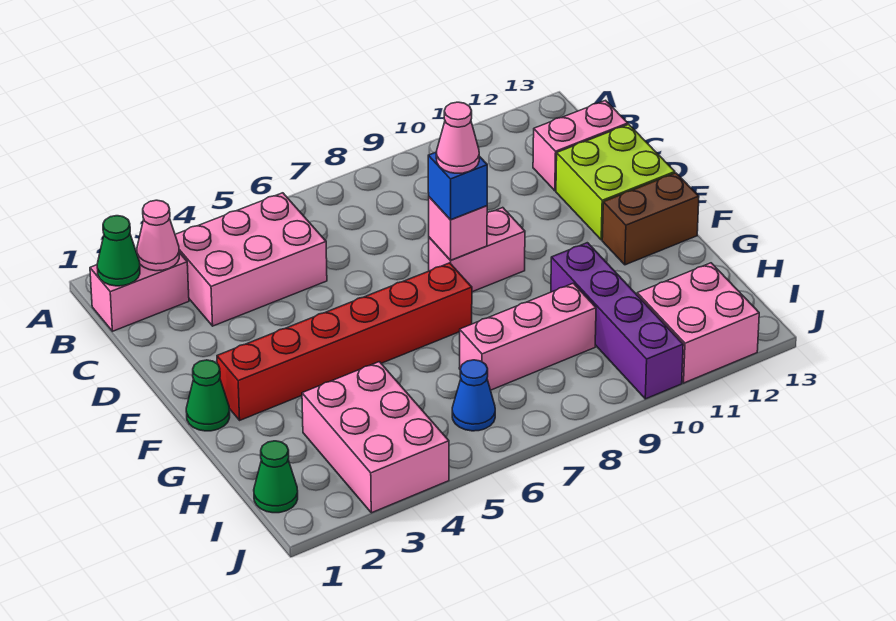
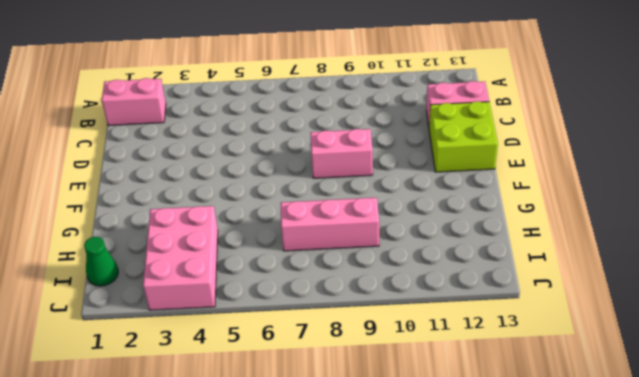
none -> pink brick B3:C5 level 1
none -> green cone F1 level 1
none -> red brick F2:F7 level 1

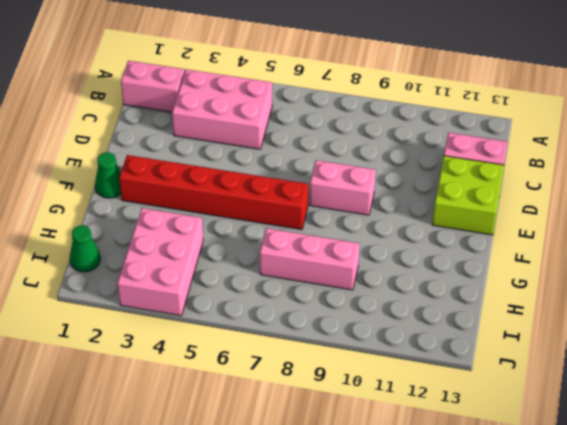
none -> brown brick F12:F13 level 1
none -> purple brick G10:J10 level 1
none -> blue cone I6 level 1

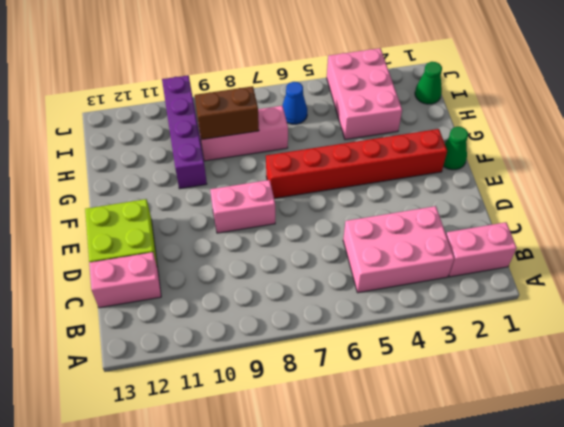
brown brick H8:H9 level 2 -> brown brick F12:F13 level 1
none -> pink brick I11:J12 level 1
none -> green cone B1 level 2
none -> pink cone B2 level 2

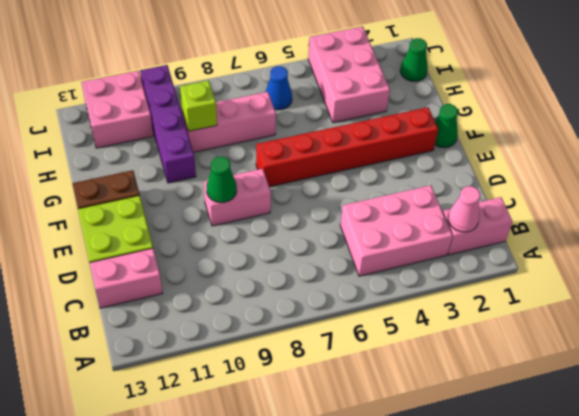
green cone E9 level 2 -> green cone B1 level 2
lime brick H9 level 2 -> none
none -> pink brick E8 level 2
none -> blue brick E8 level 3
none -> pink cone E8 level 4

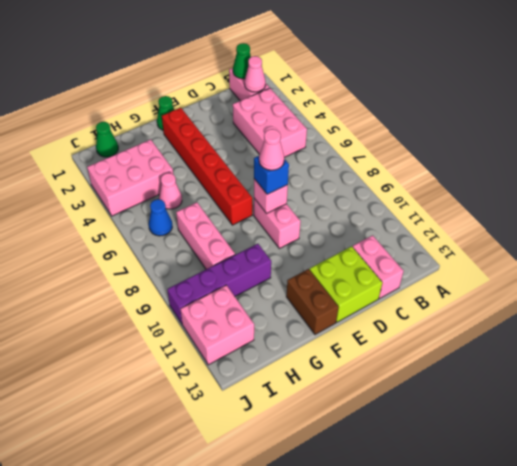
pink cone H5 level 1 -> none

